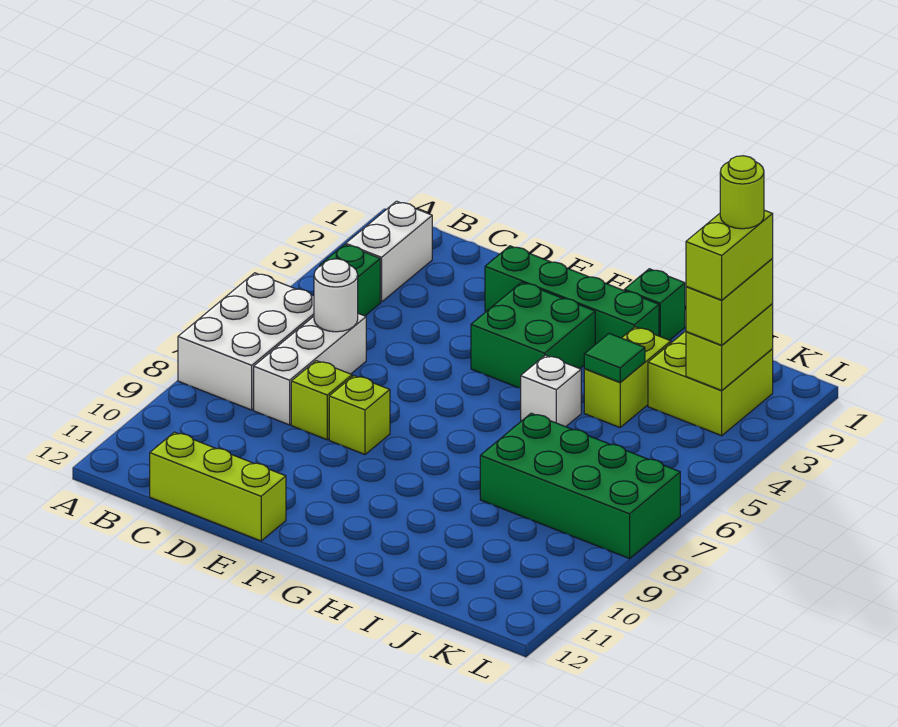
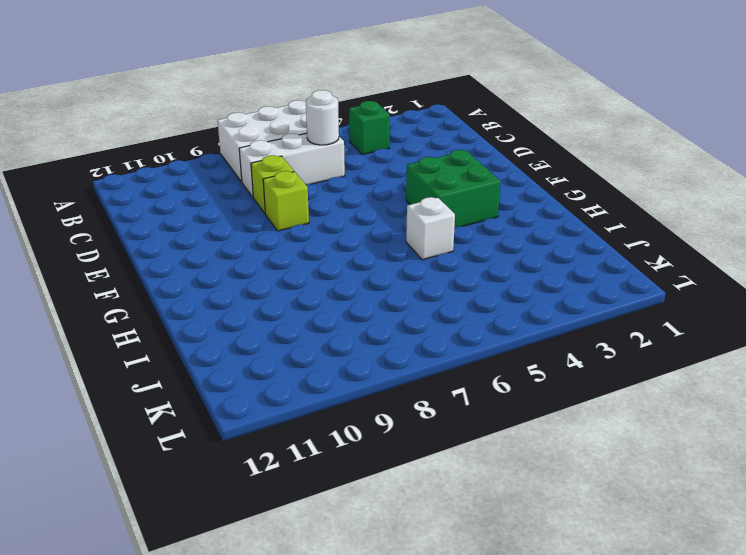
none -> white brick B2:B3 level 1
none -> lime brick C12:E12 level 1
none -> green brick E2:H2 level 1

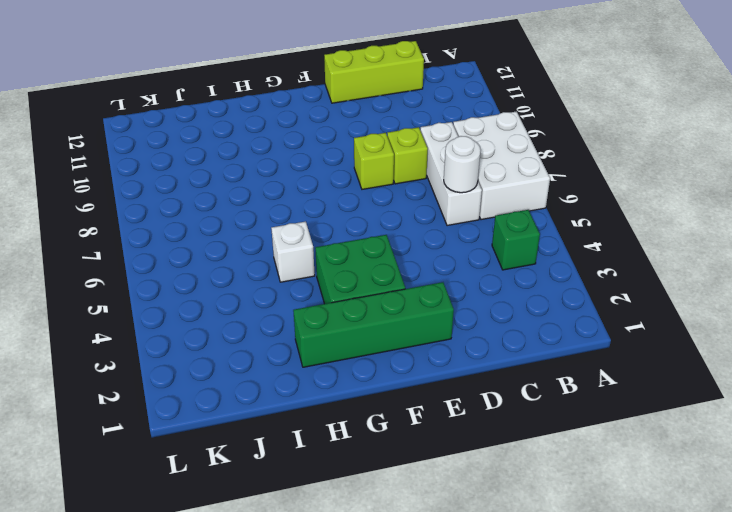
none -> white brick B2:B3 level 1
none -> green brick H1 level 1
none -> lime brick I3:I4 level 1

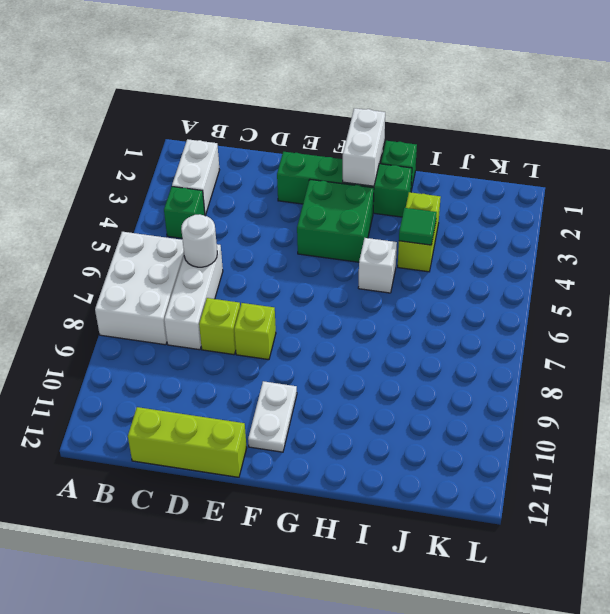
white plate F10:F11 level 1 -> none
white brick G1:G2 level 2 -> none
none -> green brick I7:L8 level 1
none -> lime brick J2:K3 level 1
none -> lime brick K2:K3 level 2

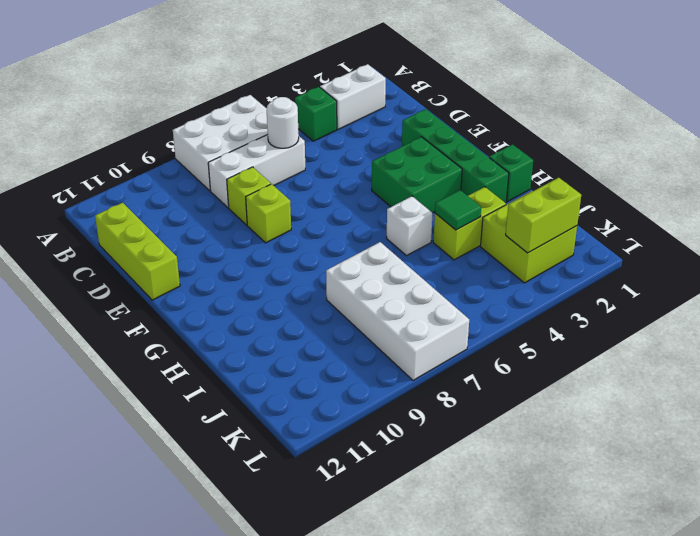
white brick I7:L8 level 1 -> green brick I7:L8 level 1
none -> lime brick K2:K3 level 3
none -> lime brick K2:K3 level 4
none -> lime round brick K2 level 5

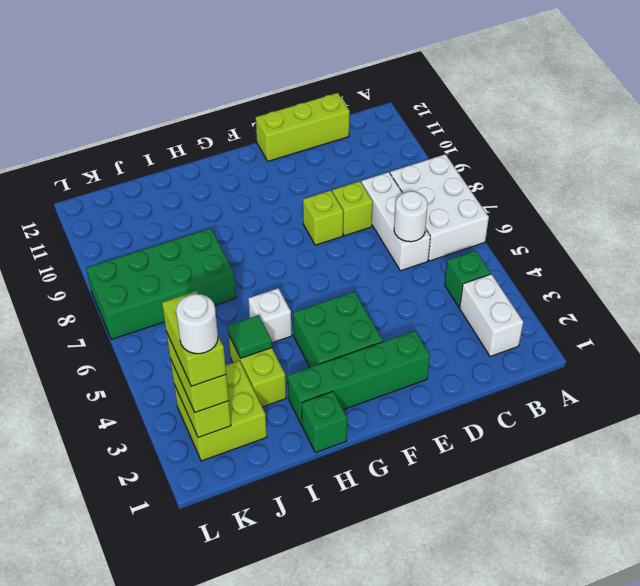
white round brick K2 level 5 -> lime round brick K2 level 5

